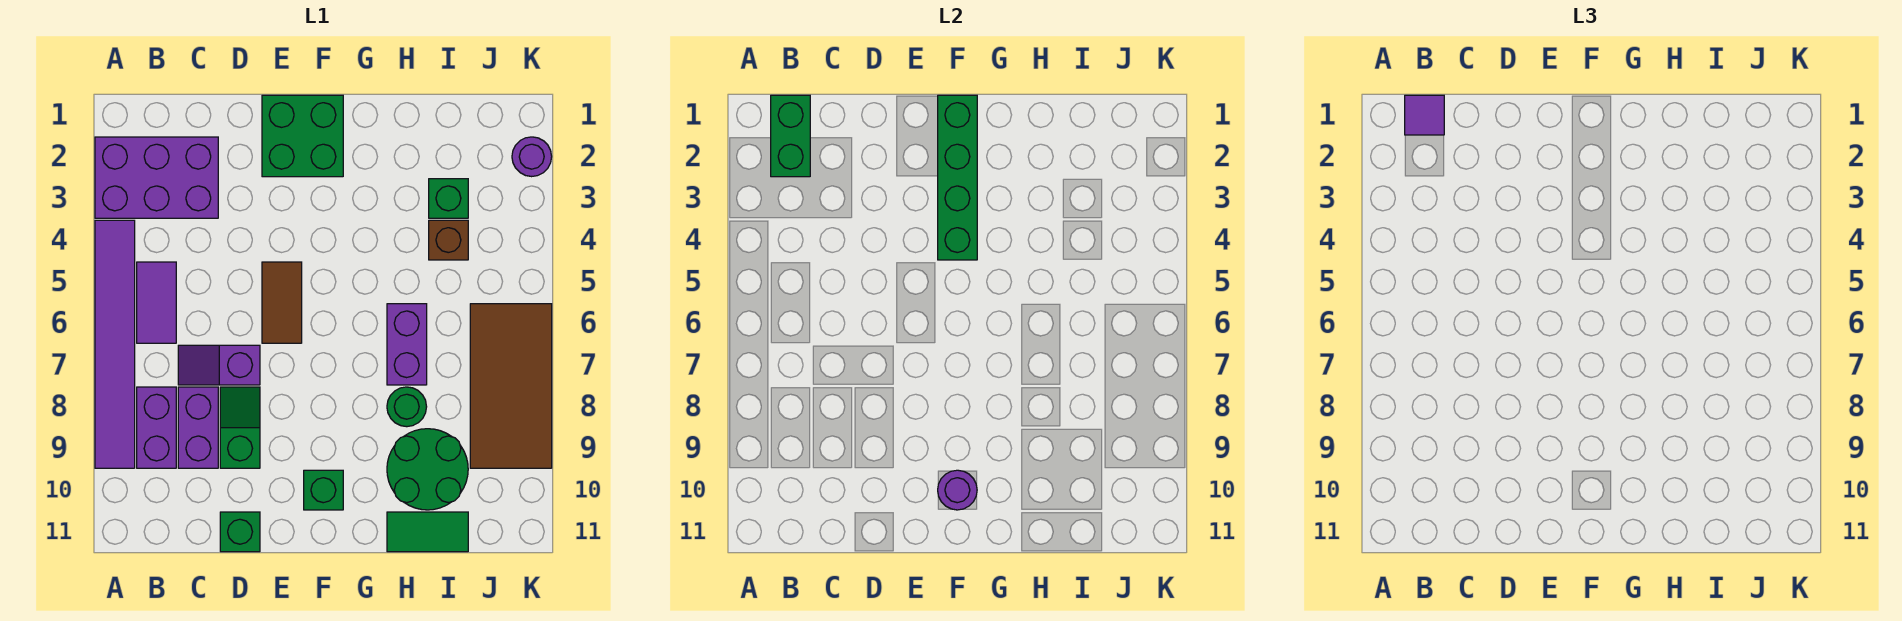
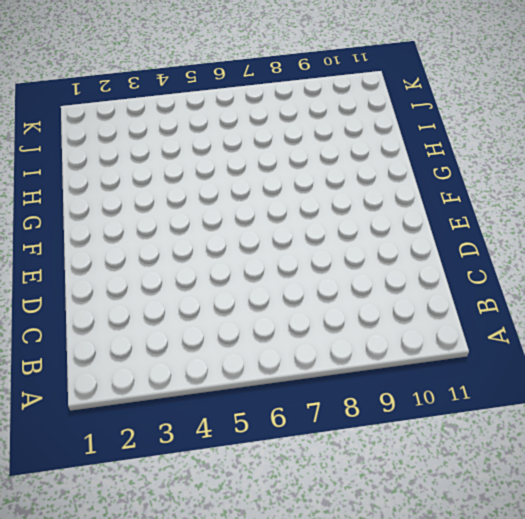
none -> purple brick A2:C3 level 1
none -> purple tile A4:A9 level 1
none -> purple tile B5:B6 level 1

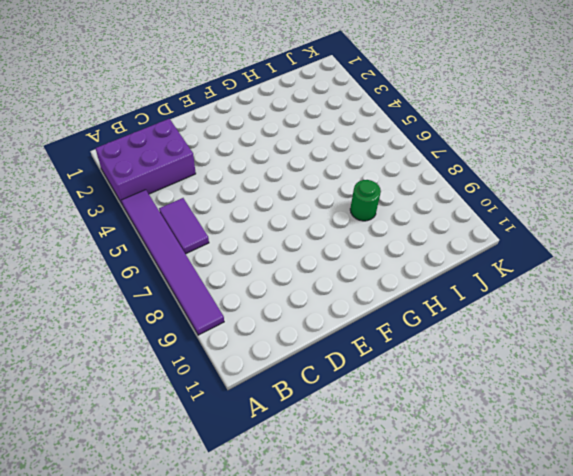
none -> purple brick B8:B9 level 1
none -> purple slope C7:D7 level 1 top D
none -> purple brick C8:C9 level 1

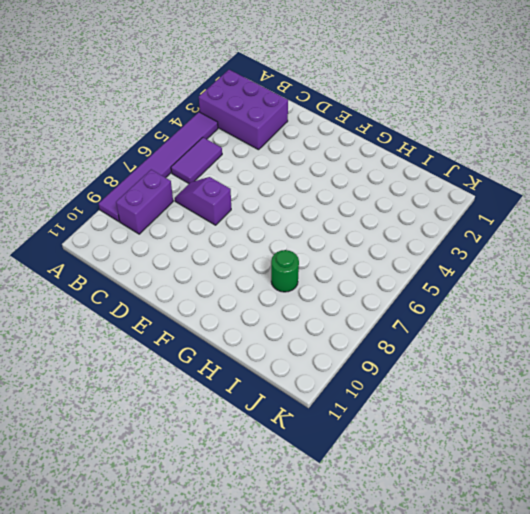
none -> purple brick C8:C9 level 1
none -> green slope D8:D9 level 1 top 9
none -> green brick D11 level 1

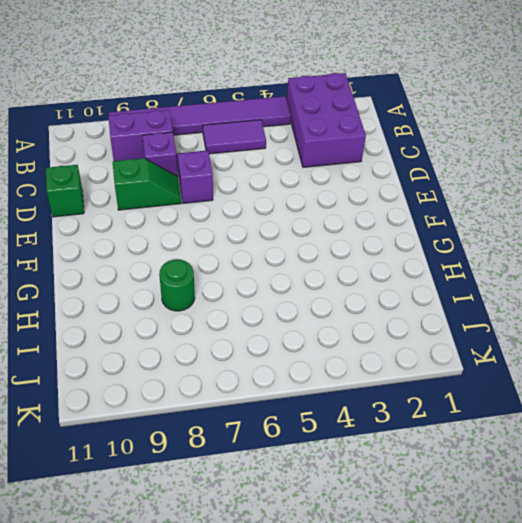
purple brick C8 level 1 -> purple brick C8:C9 level 1
none -> green brick E1:F2 level 1
none -> brown tile E5:E6 level 1
none -> green brick F10 level 1

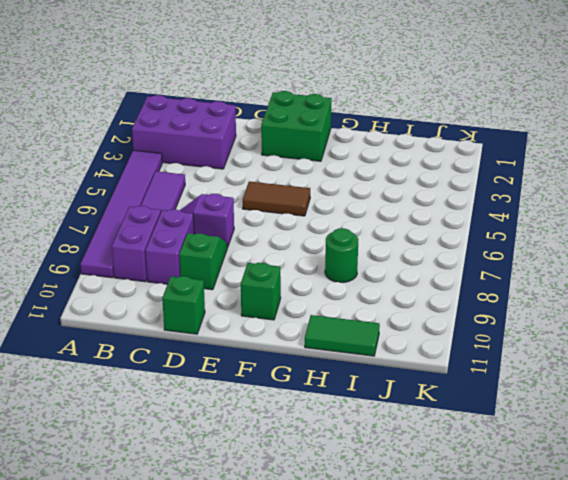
brown tile E5:F5 level 1 -> brown tile E5:E6 level 1
none -> purple brick H6:H7 level 1
none -> green round brick H9:I10 level 1
none -> green brick I3 level 1

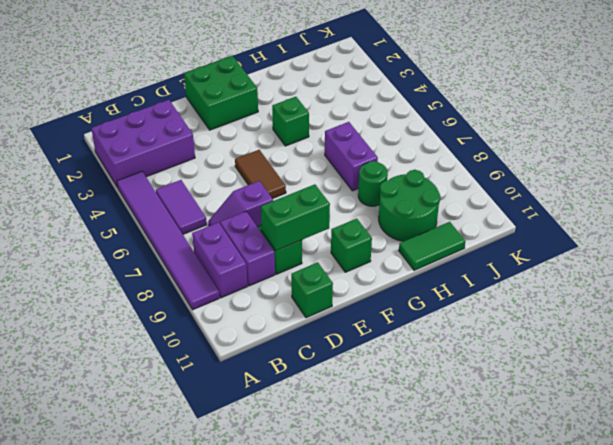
green brick D9:E9 level 2 -> green brick B1:B2 level 2
green brick G4 level 1 -> green brick I3 level 1
none -> brown brick I4 level 1
none -> brown tile J6:K9 level 1
none -> purple round brick K2 level 1

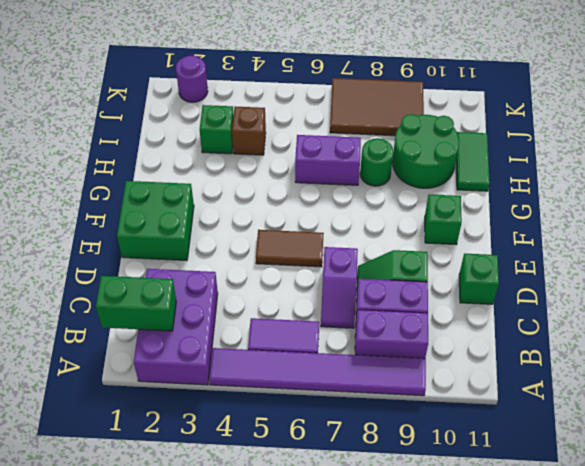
brown tile J7:K9 level 1 -> brown tile J6:K9 level 1
none -> green brick F1:F4 level 2
none -> purple round brick F10 level 2
none -> purple tile B1 level 3

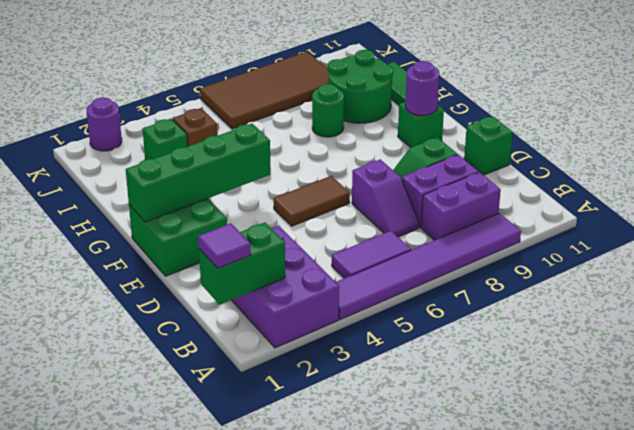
none -> purple brick H6:H7 level 1

